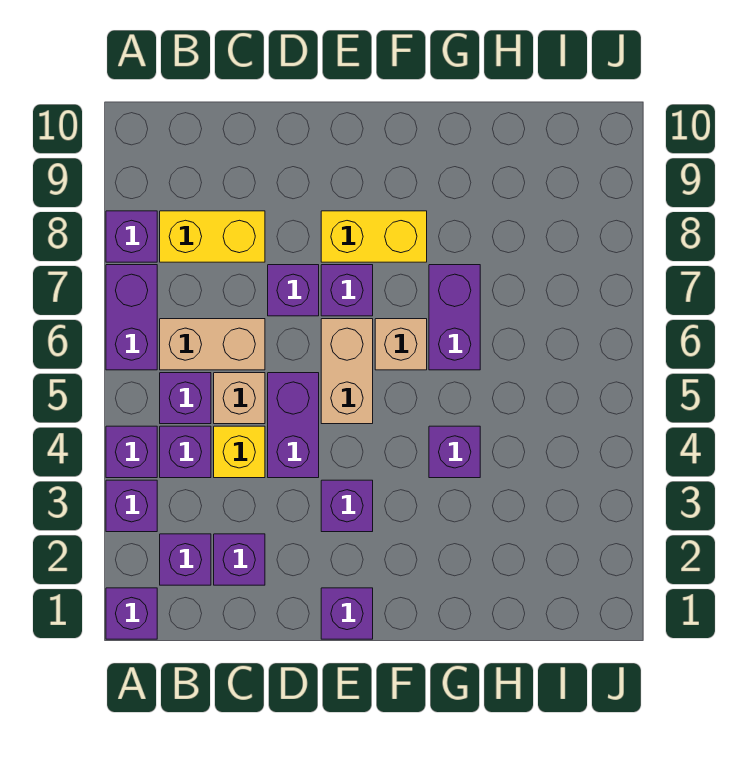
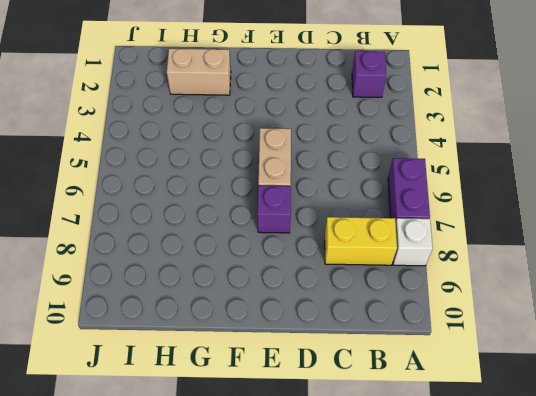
white brick A8 level 1 -> purple brick A8 level 1
tan brick G2:H2 level 1 -> tan brick B6:C6 level 1
none -> purple brick A1 level 1
none -> purple brick A3 level 1
none -> purple brick A4 level 1

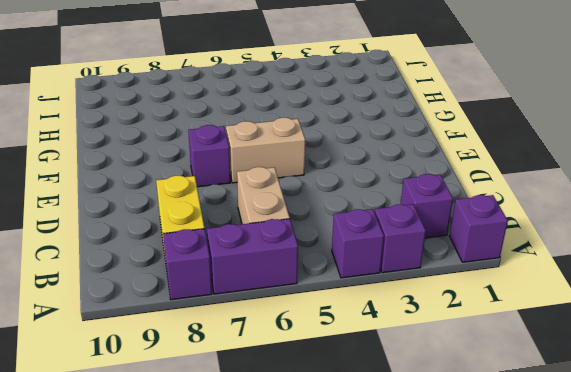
none -> purple brick B4 level 1
none -> purple brick B5 level 1
none -> purple brick C2 level 1

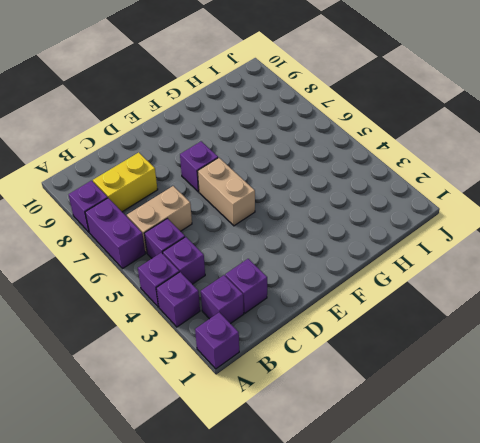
none -> yellow brick C4 level 1
none -> tan brick C5 level 1
none -> purple brick D4:D5 level 1

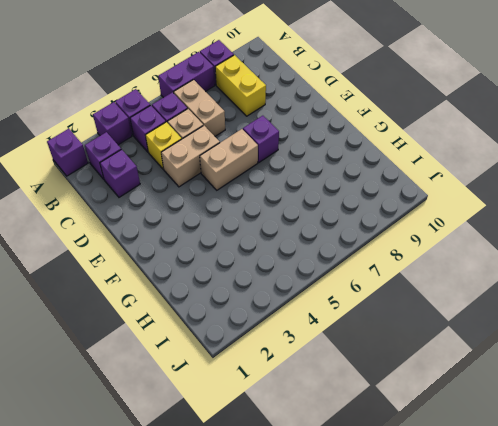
tan brick D4:D5 level 1 -> purple brick D4:D5 level 1
none -> purple brick D7 level 1
none -> purple brick E1 level 1
none -> purple brick E3 level 1

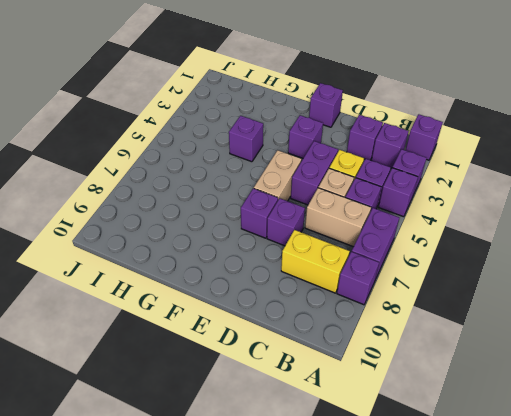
none -> yellow brick E8:F8 level 1
none -> tan brick F6 level 1
none -> purple brick G6:G7 level 1

